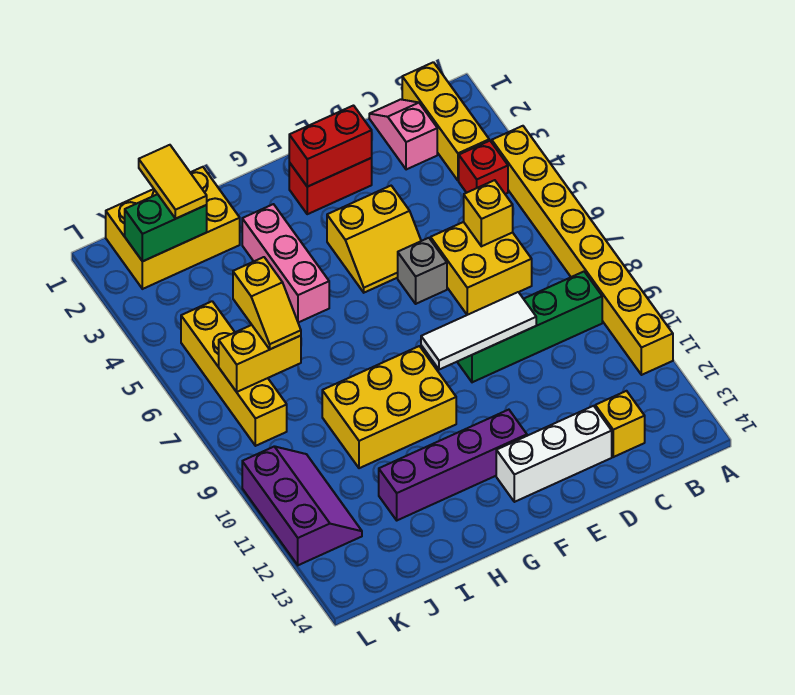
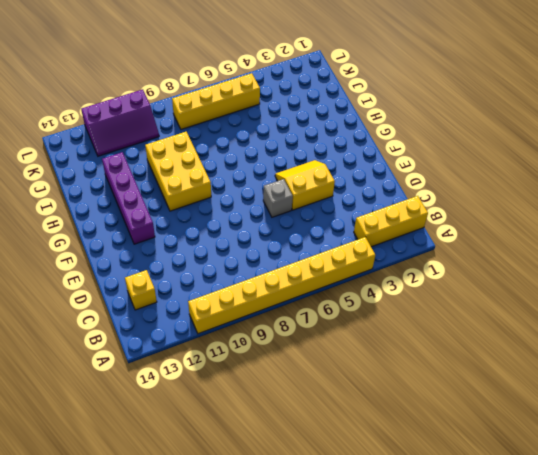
yellow slope E4:F5 level 1 top E -> yellow slope E4:F5 level 1 top 4
none -> red brick B4 level 1
none -> green brick B9:E9 level 1
none -> pink slope C1:C2 level 1 top 2

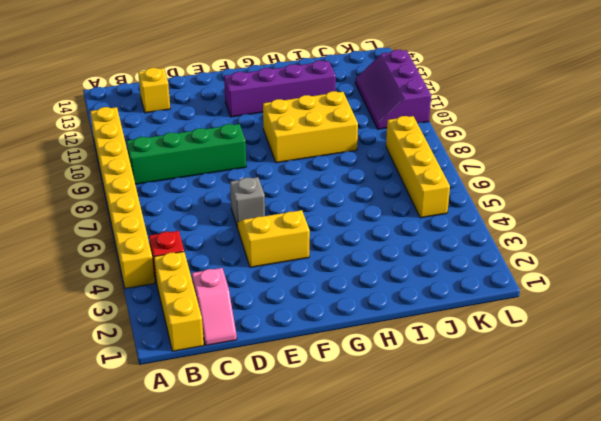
none -> yellow brick C6:D7 level 1
none -> white brick D13:F13 level 1
none -> red brick E2:F2 level 1

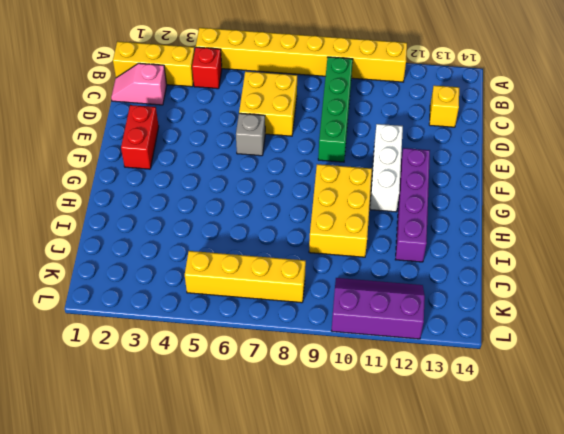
white brick E11:G11 level 1 -> white brick D13:F13 level 1
none -> yellow slope E4:F5 level 1 top 4
none -> pink brick H3:H5 level 1
none -> yellow brick I1:K2 level 1

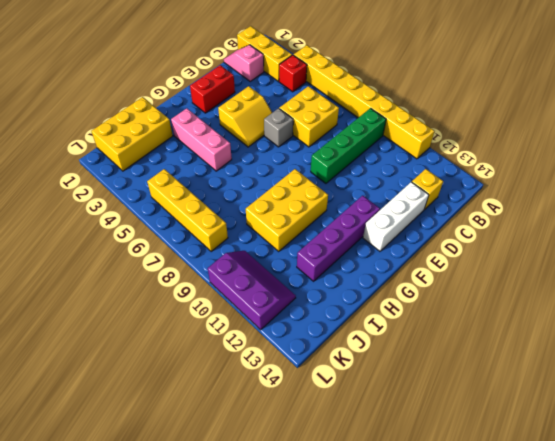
none -> yellow brick C6 level 2
none -> white tile D9:F9 level 2
none -> red brick E2:F2 level 2

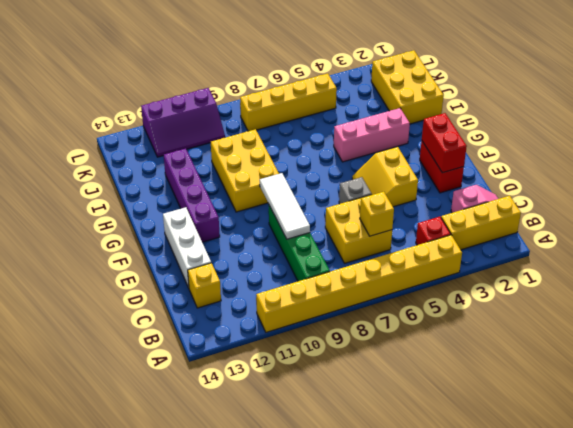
none -> green brick J2:K2 level 2
none -> yellow brick J7:K7 level 2
none -> yellow tile J1:J2 level 3

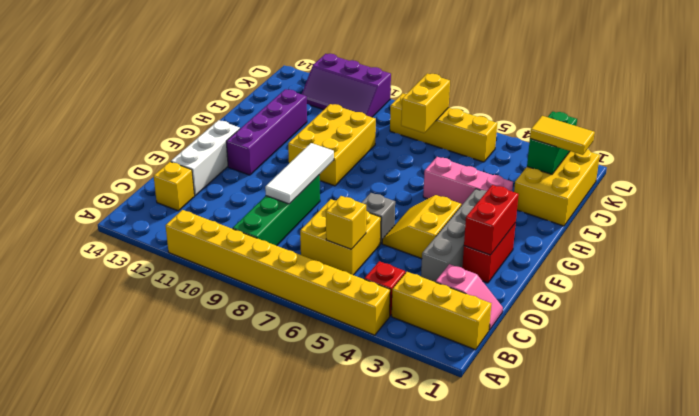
grey brick D3:G3 level 1 -> none
none -> yellow slope J6:J7 level 3 top 6

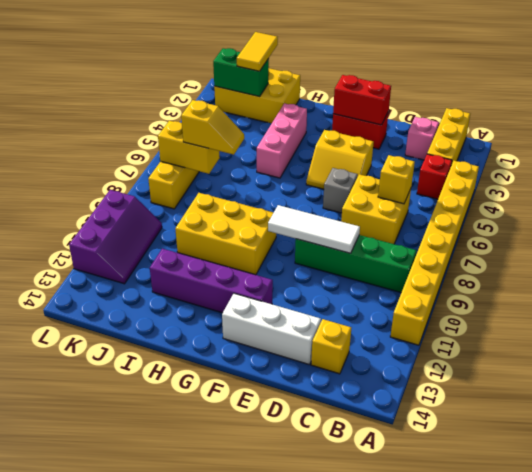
yellow slope I7:J7 level 3 top J -> yellow slope J6:J7 level 3 top 6

